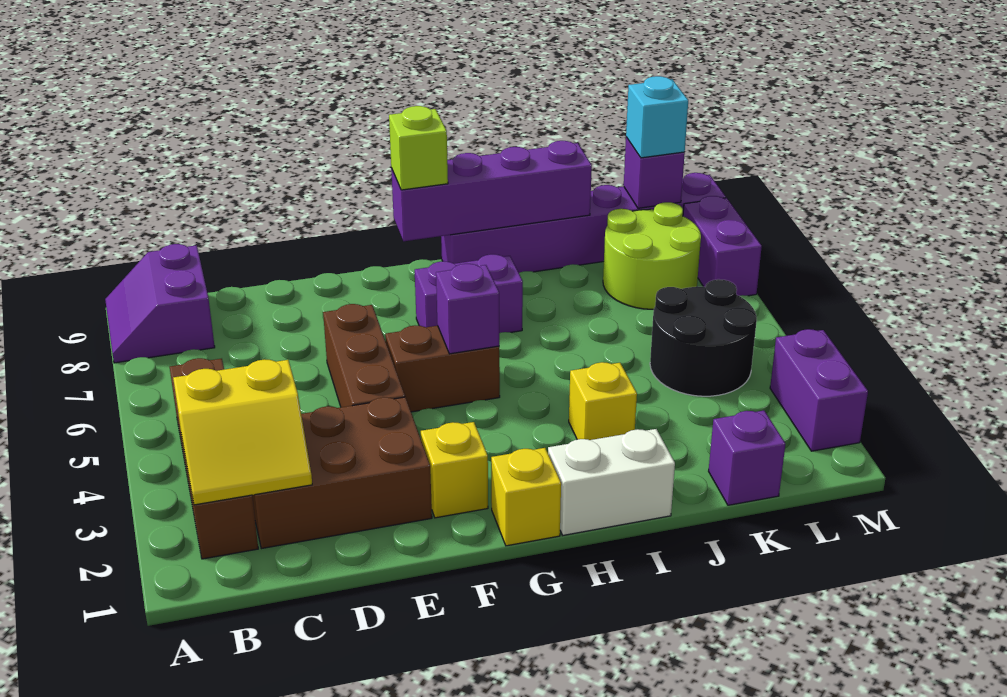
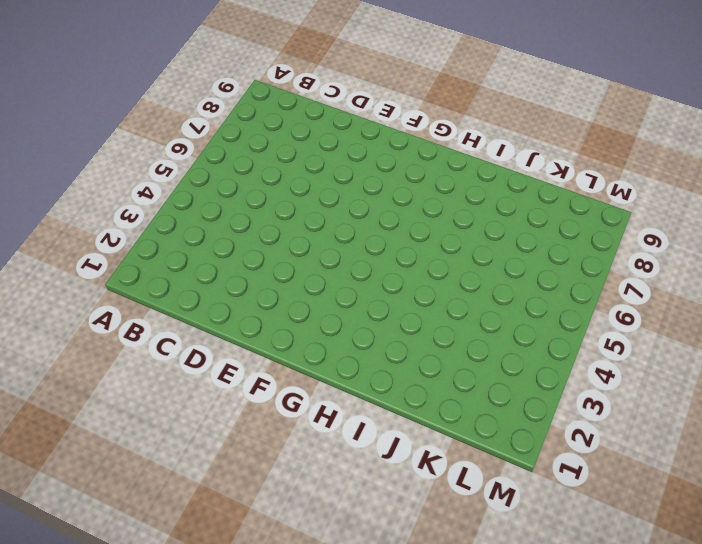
none -> purple slope A8:B9 level 1 top B
none -> brown brick B2:B5 level 1
none -> brown brick C2:E3 level 1

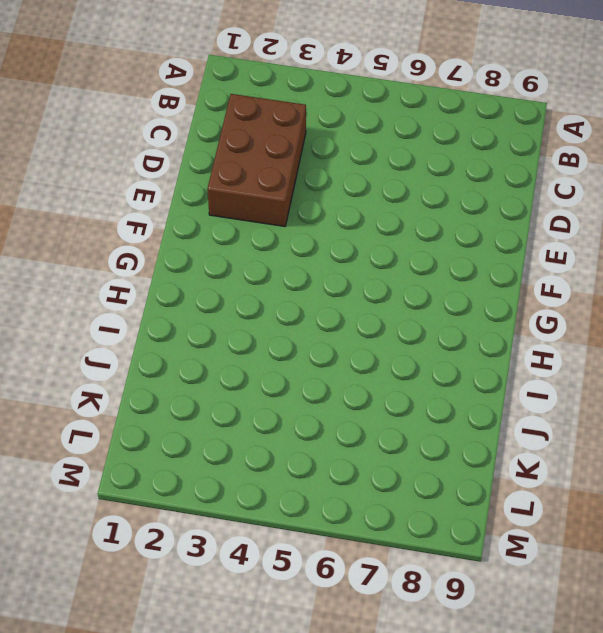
none -> purple slope A8:B9 level 1 top B
none -> brown brick B2:B5 level 1
none -> brown brick E4:E6 level 1

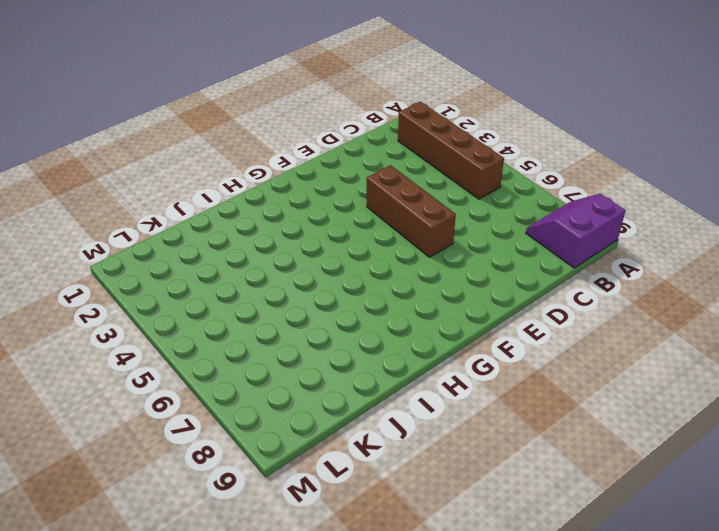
purple slope A8:B9 level 1 top 9 -> purple slope A8:B9 level 1 top B
none -> brown brick C2:E3 level 1
none -> yellow brick F2 level 1
none -> brown brick F5:G5 level 1

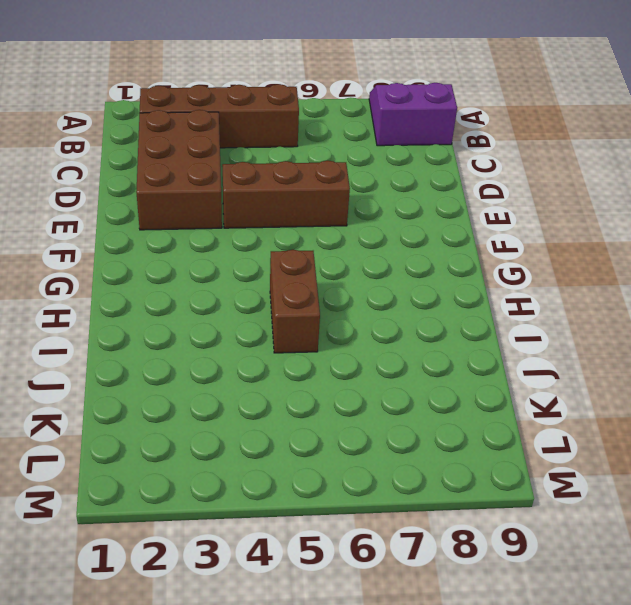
brown brick H5:I5 level 1 -> brown brick F5:G5 level 1
none -> yellow brick F2 level 1
none -> yellow brick G1 level 1
none -> purple brick G7:H7 level 1

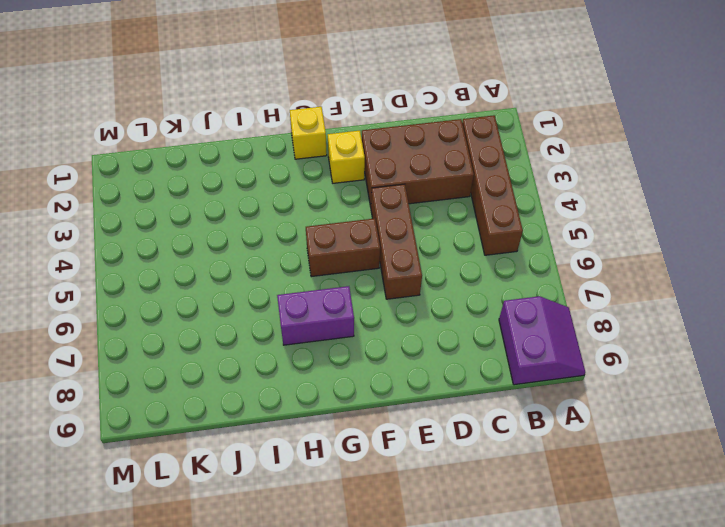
none -> white brick H1:I1 level 1
none -> purple brick H9:M9 level 1
none -> yellow brick I3 level 1

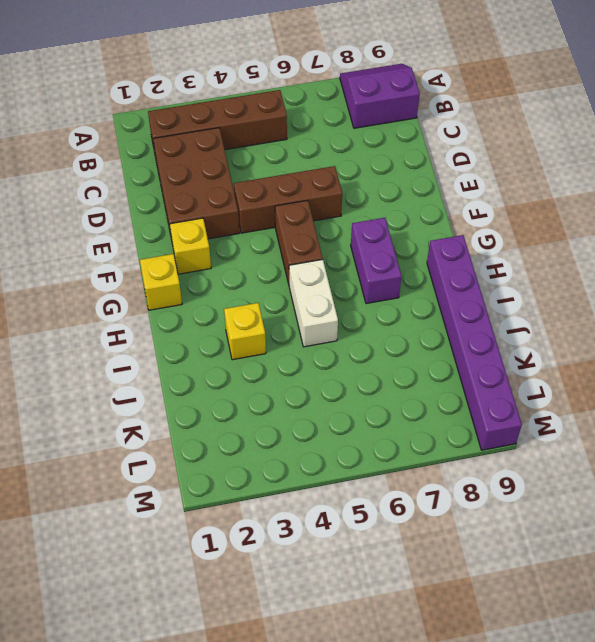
white brick H5:I5 level 1 -> white brick H1:I1 level 1
none -> purple brick K1 level 1
none -> black round brick K4:L5 level 1
none -> lime round brick K7:L8 level 1

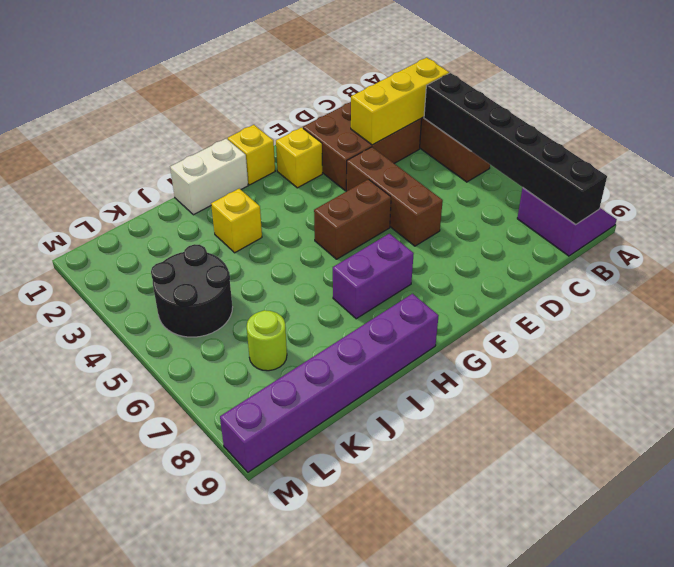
yellow brick B3:D3 level 2 -> yellow slope B2:C3 level 2 top 3
black brick B4:B9 level 2 -> none
lime round brick K7 level 1 -> lime round brick K7:L8 level 1
none -> purple brick K1 level 1
none -> purple brick M2:M3 level 1
none -> purple brick M7:M8 level 1

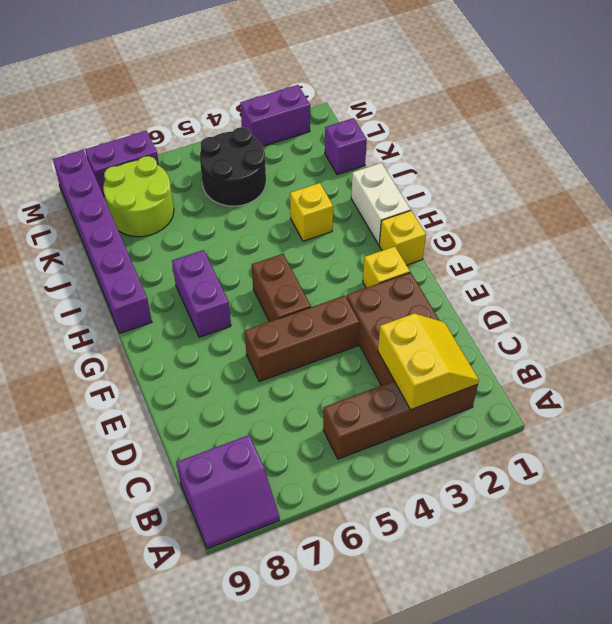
none -> purple brick G5 level 2
none -> purple brick G9:J9 level 2
none -> purple brick L9 level 2

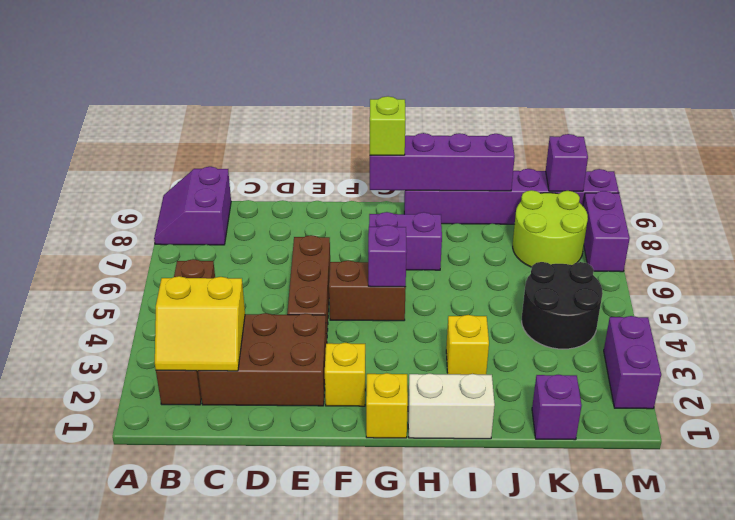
none -> cyan brick L9 level 3

